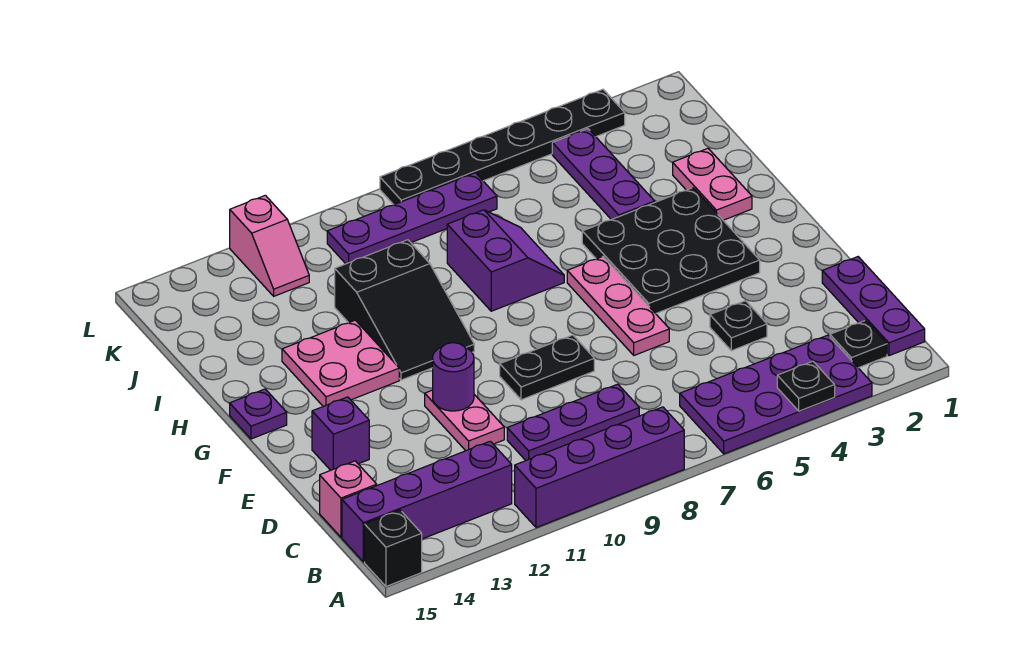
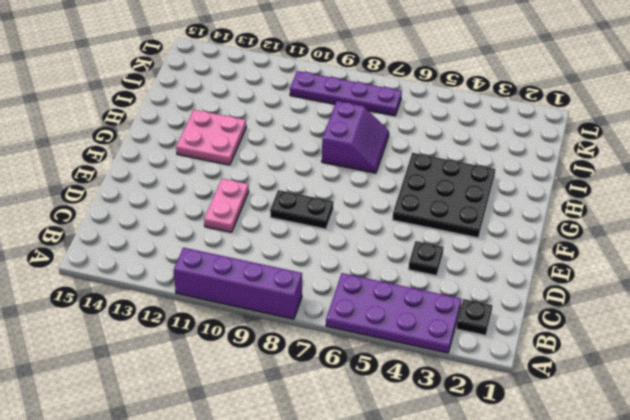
none -> black brick A15 level 1
none -> purple plate B1:D1 level 1
none -> purple brick B12:B15 level 1

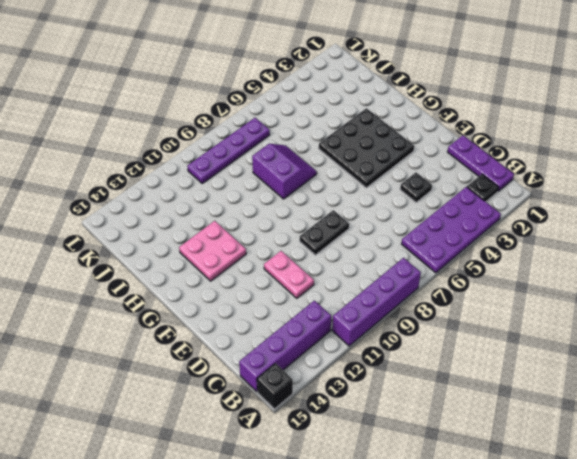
none -> purple plate C8:C10 level 1
none -> pink brick C15 level 1
none -> pink plate E6:G6 level 1

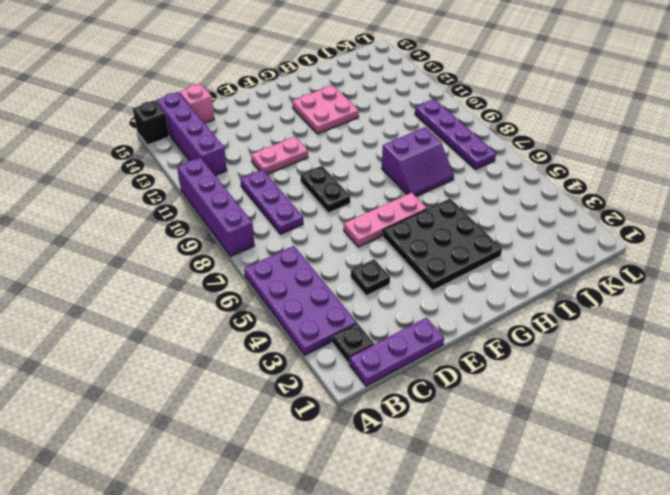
none -> purple brick E14 level 1
none -> black slope G10:I11 level 1 top I
none -> purple plate G15 level 1

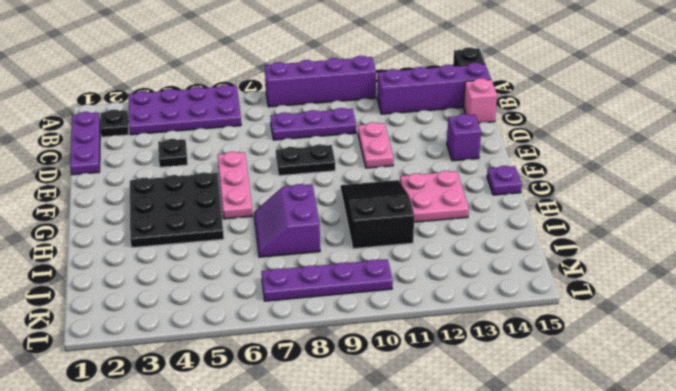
none -> pink plate H2:I2 level 1
none -> purple plate I4:K4 level 1
none -> pink slope K12:L12 level 1 top L

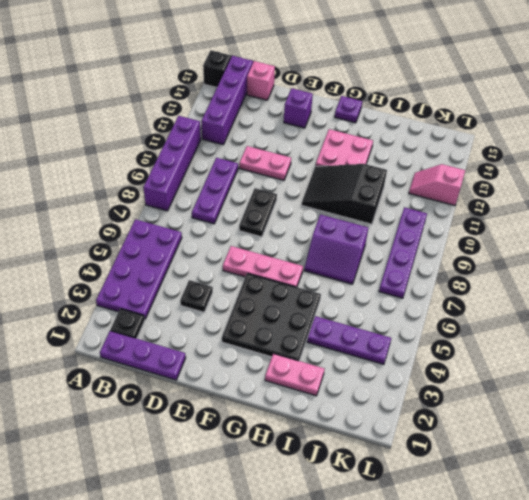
none -> black plate L3:L8 level 1
none -> black plate A4 level 2
none -> purple round brick E11 level 2

